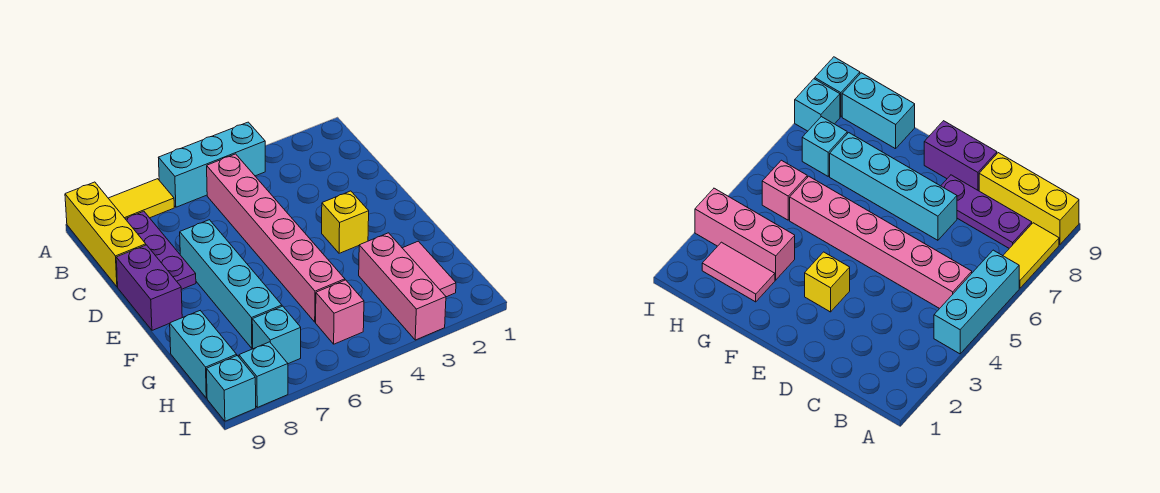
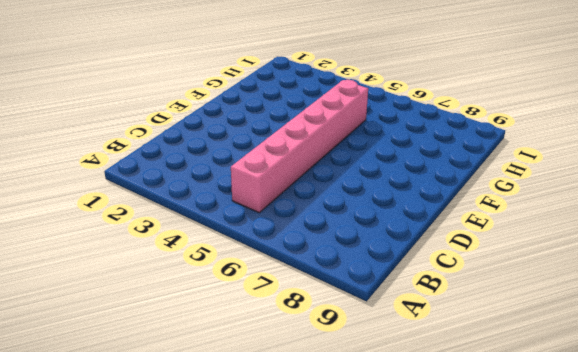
none -> cyan brick A4:A6 level 1
none -> yellow tile A7:A8 level 1
none -> yellow brick A9:C9 level 1

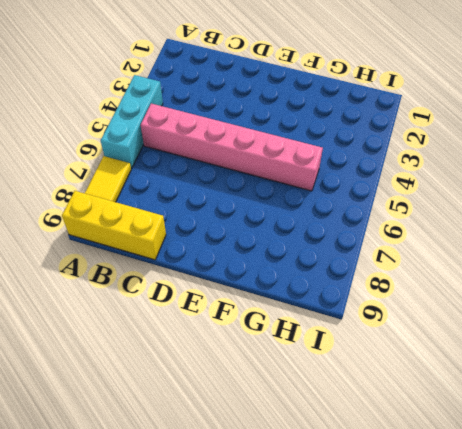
none -> purple plate B8:D8 level 1
none -> cyan brick D7:G7 level 1
none -> purple brick D9:E9 level 1

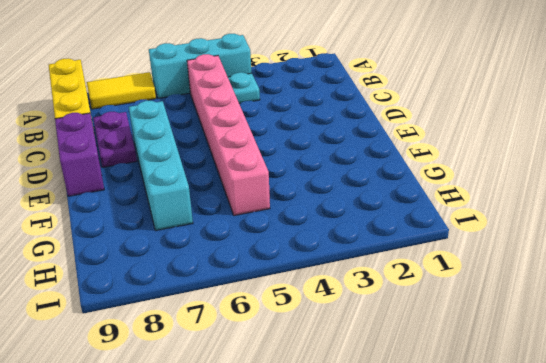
cyan plate B4 level 1 -> none
purple plate C8:D8 level 1 -> purple plate B8:D8 level 1
none -> yellow brick E3 level 1
none -> pink tile G2:H2 level 1
none -> pink brick G3:I3 level 1

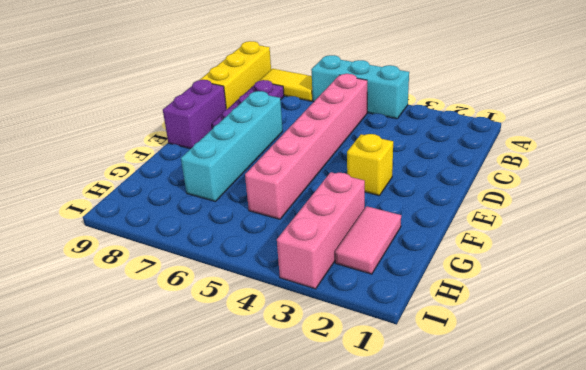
none -> cyan brick G9:H9 level 1
none -> pink brick H5 level 1
none -> cyan brick H7 level 1

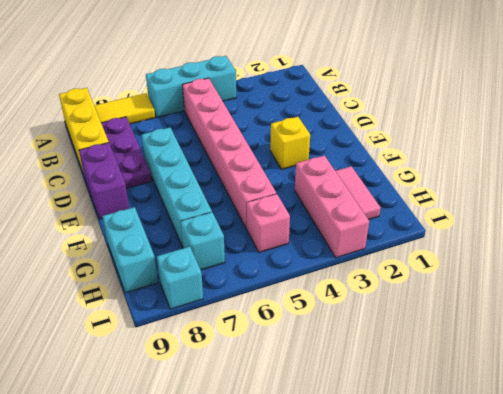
none -> cyan brick I9 level 1

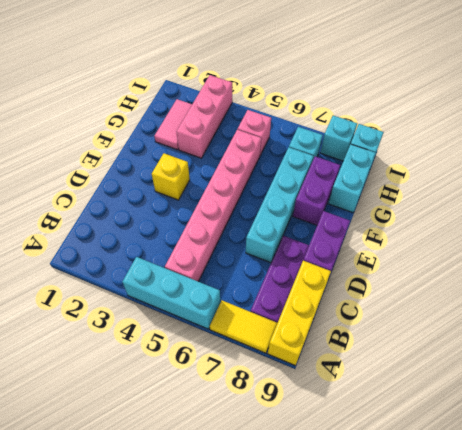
purple brick F8:G8 level 1 -> none

